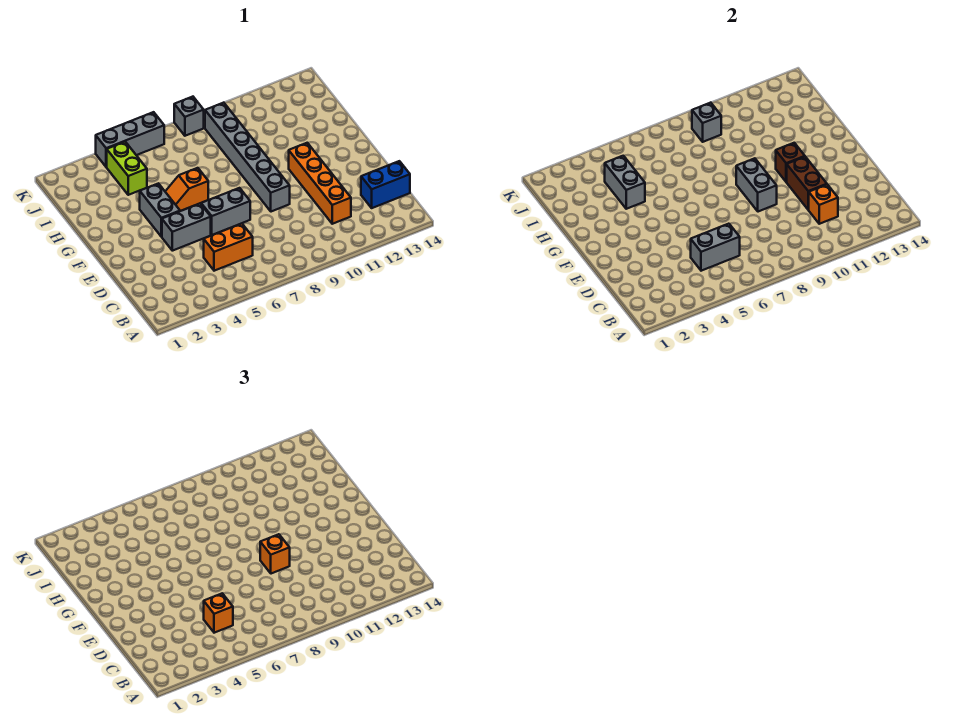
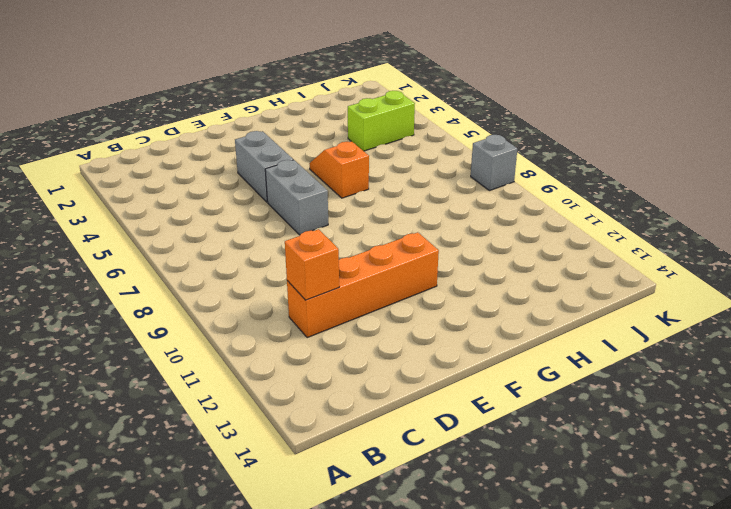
none -> orange brick C5:C6 level 1
none -> blue brick C13:C14 level 1
none -> grey brick E9:J9 level 1

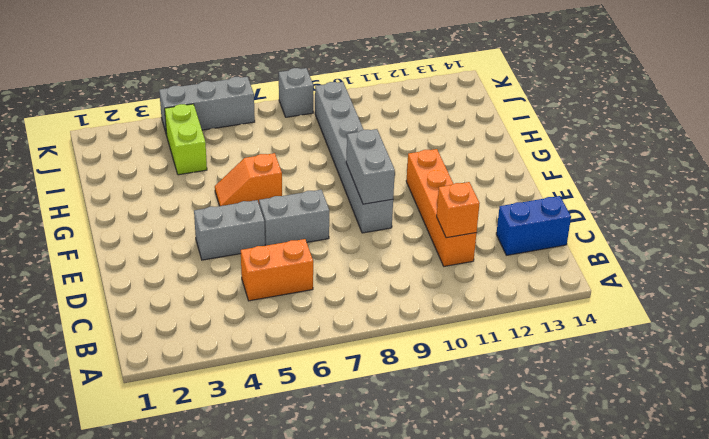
none -> grey brick F4:G4 level 1
none -> grey brick C5:C6 level 2
none -> brown brick D11:E11 level 2

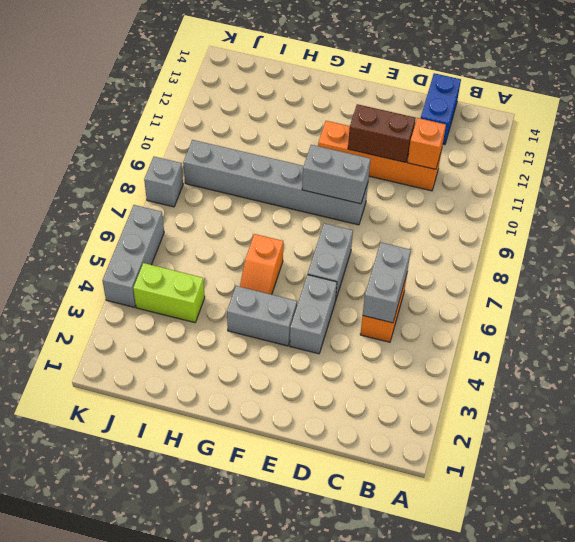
none -> brown brick F11 level 2
none -> grey brick H4:I4 level 2
none -> grey brick J9 level 2

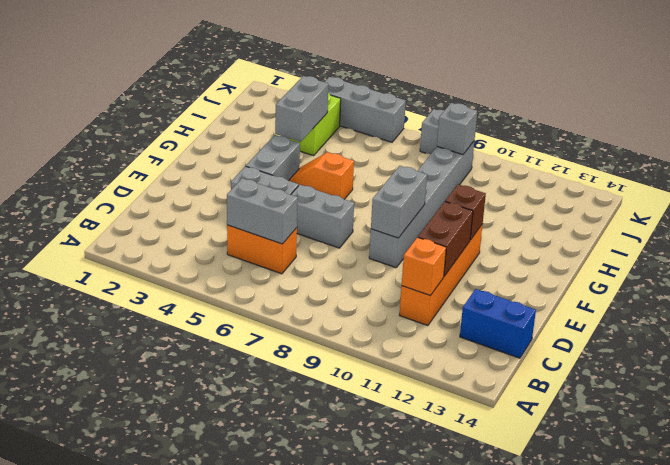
none -> orange brick C5 level 3
none -> orange brick E9 level 3

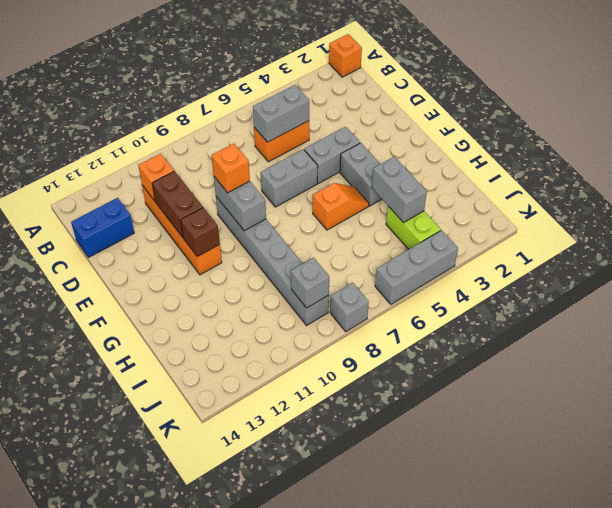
orange brick A1 level 1 -> orange brick C5 level 3

